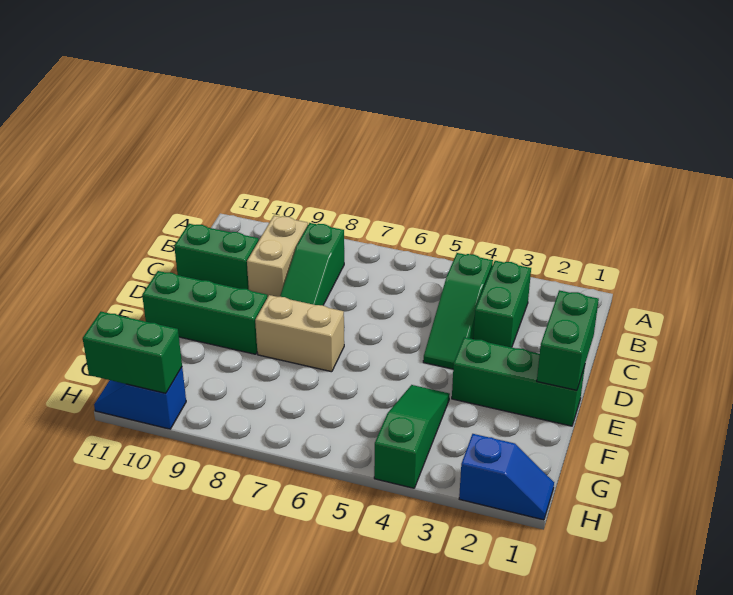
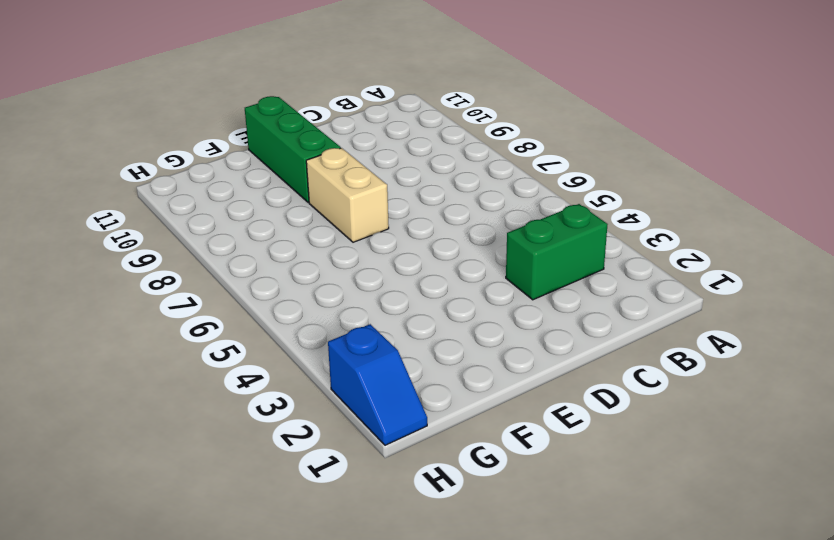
none -> green slope B4:D4 level 1 top B
none -> green slope B8:D8 level 1 top B
none -> tan brick B9:C9 level 1

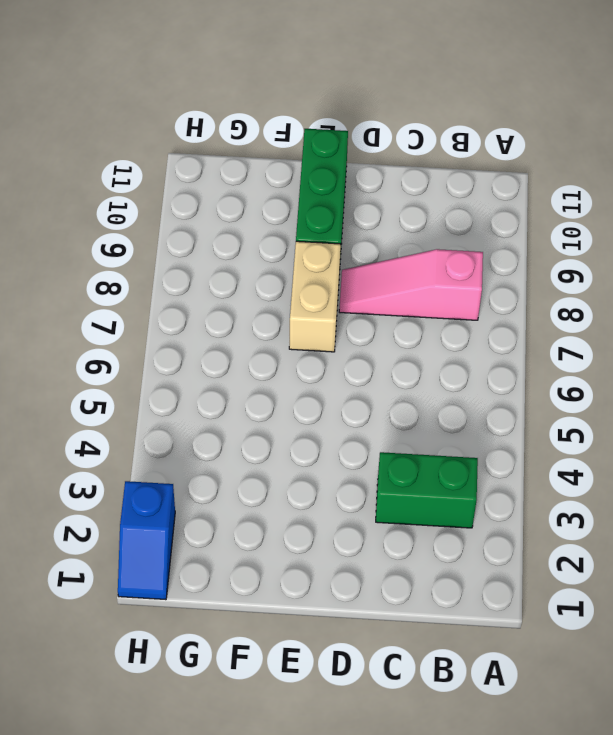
pink slope B8:D8 level 1 top B -> green slope B8:D8 level 1 top B
none -> green slope B4:D4 level 1 top B
none -> tan brick B9:C9 level 1
none -> green brick C10:C11 level 1

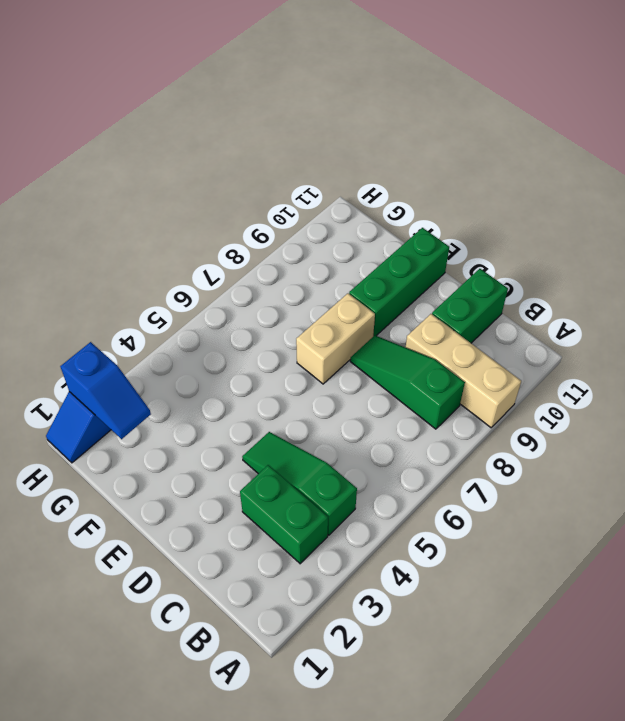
tan brick A9:C9 level 1 -> tan brick B9:C9 level 1
blue slope G2:H2 level 2 top H -> blue slope H10:H11 level 1 top 10
none -> green brick E1:E3 level 1
none -> green slope F4:H4 level 1 top H
none -> green brick D1:E1 level 2

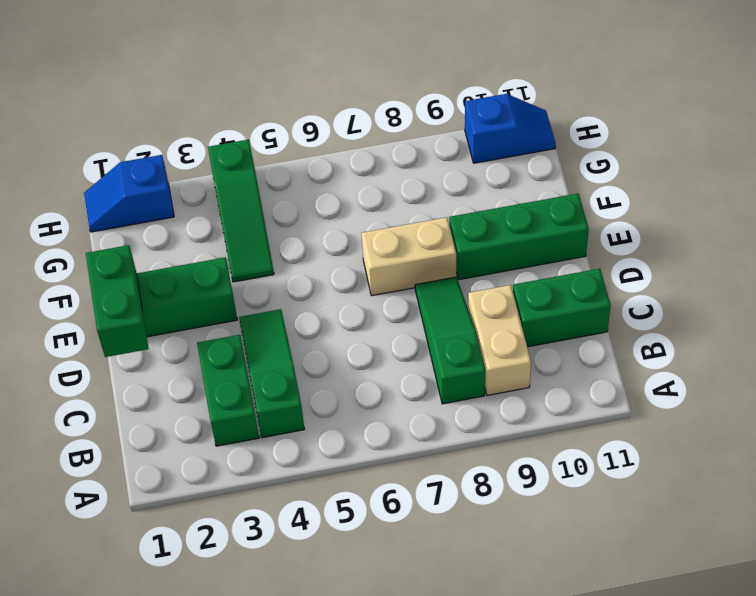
none -> green brick H10:H11 level 2

